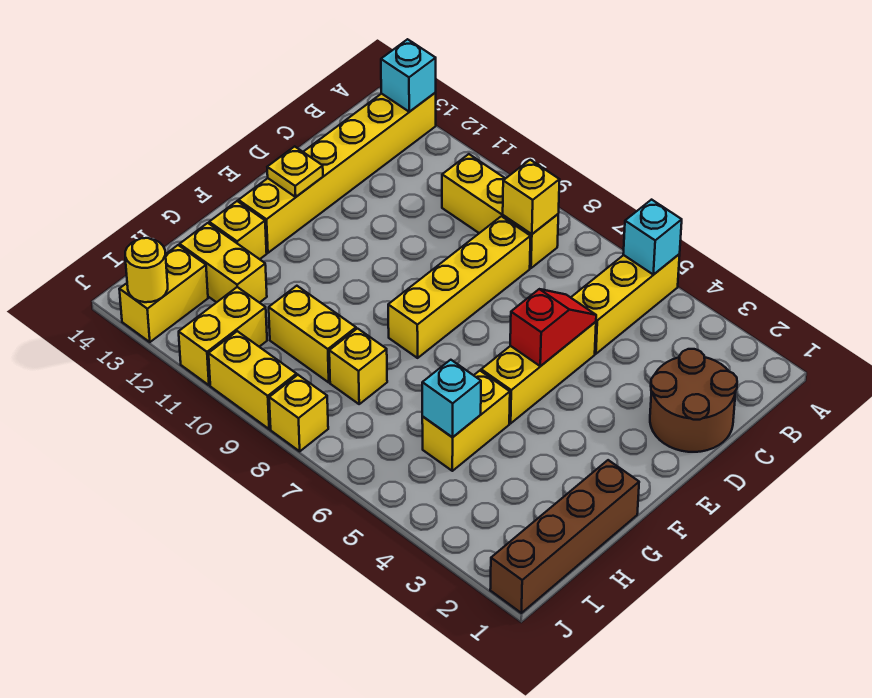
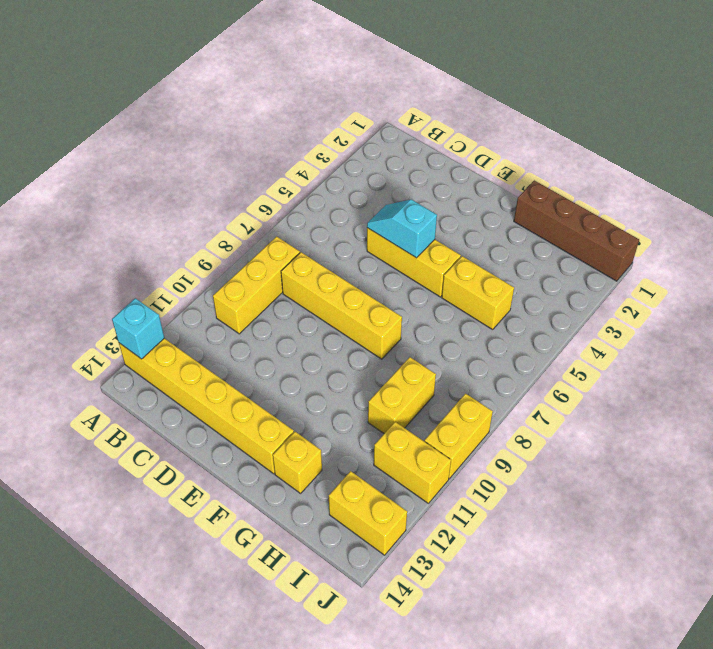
cyan slope D5:E5 level 2 top E -> red slope D5:E5 level 2 top E
none -> yellow brick A5:C5 level 1
none -> brown round brick C1:D2 level 1
none -> yellow brick H8 level 1

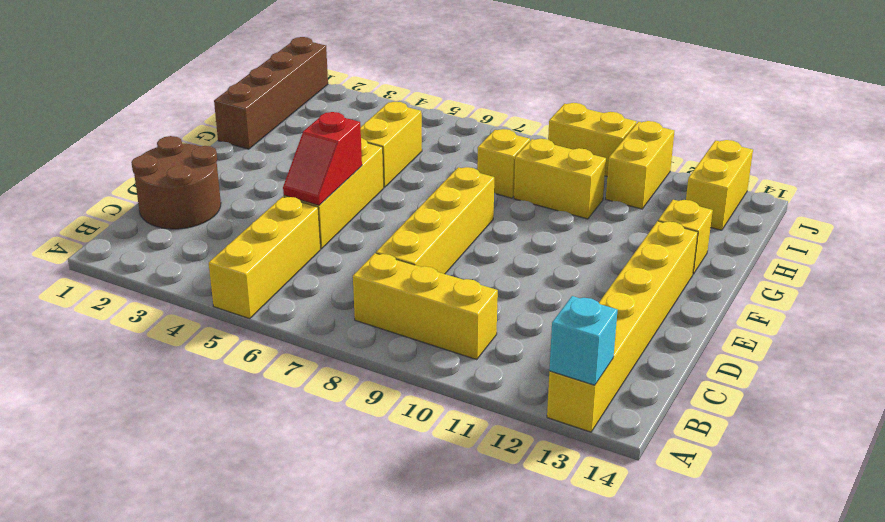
none -> yellow brick H12:H13 level 1
none -> yellow brick J8 level 1
none -> cyan brick A5 level 2

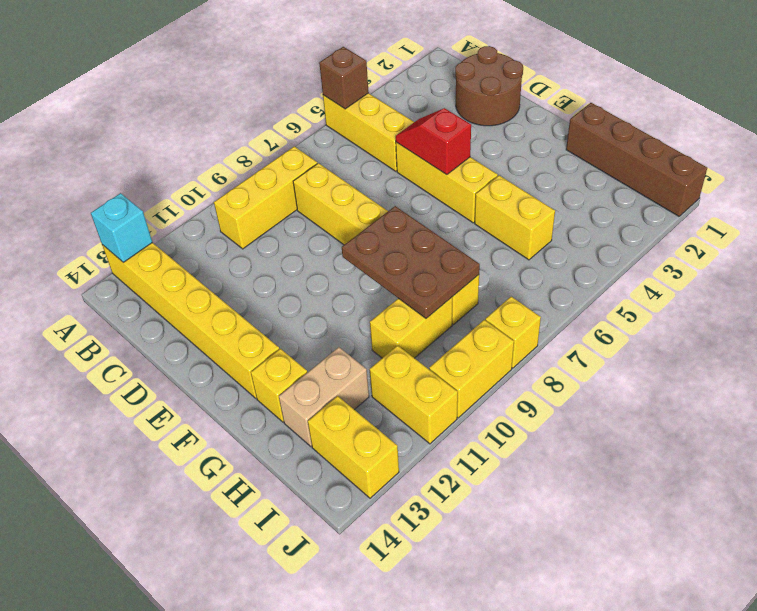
brown brick A5 level 2 -> cyan brick A5 level 2
brown plate F8:H9 level 2 -> none
tan brick H12:H13 level 1 -> yellow brick H12:H13 level 1
none -> yellow brick B8 level 2
none -> yellow plate E13 level 2
none -> cyan brick H5 level 2

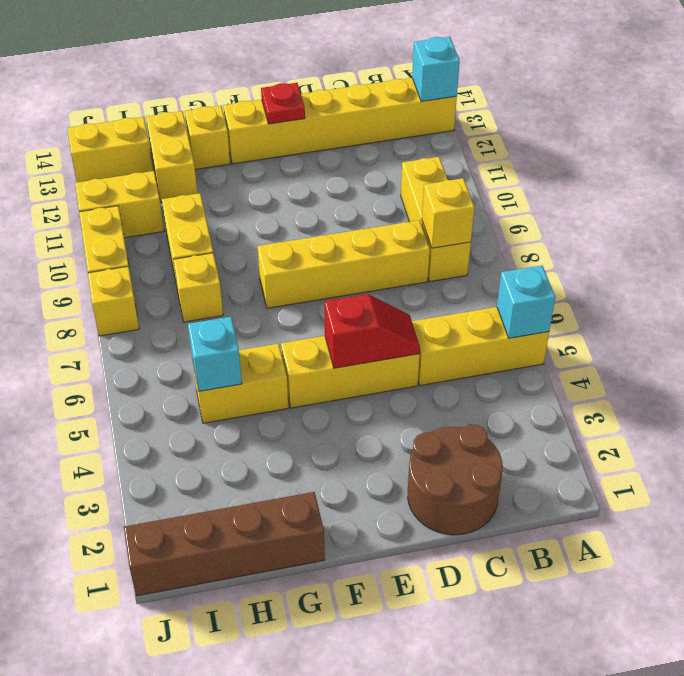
red plate E13 level 2 -> yellow plate E13 level 2
none -> yellow round brick J13 level 2

